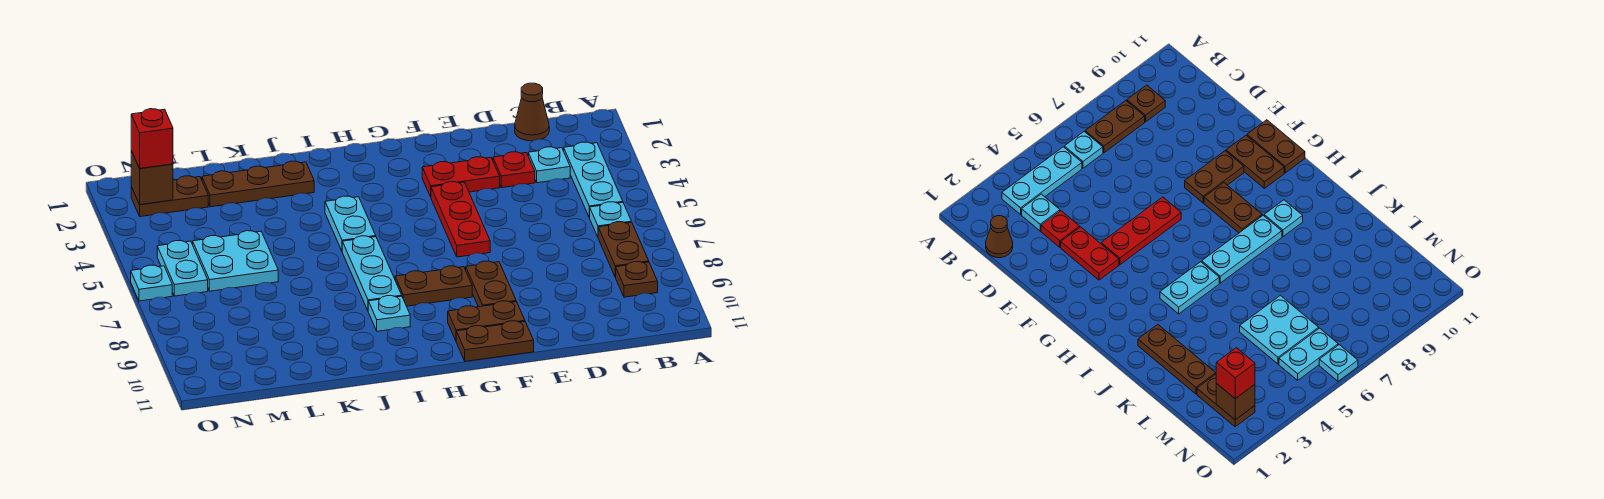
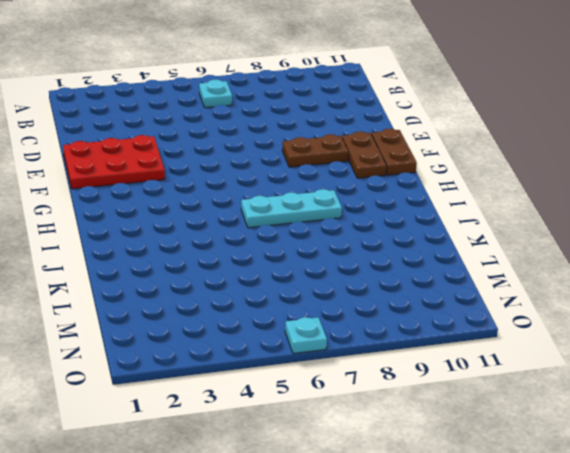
red plate E1:F3 level 1 -> red plate E3:F3 level 1
none -> cyan plate B3:B5 level 1
none -> brown plate B7:B8 level 1
none -> brown plate B9 level 1

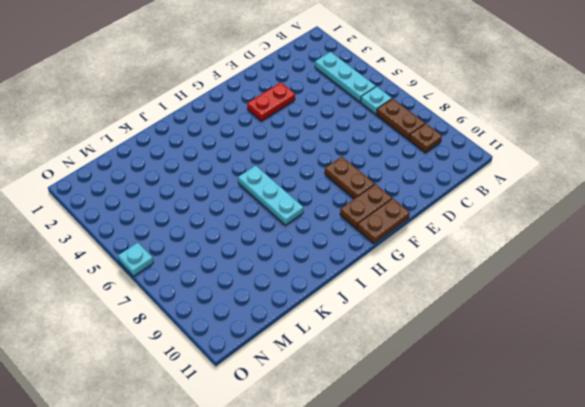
none -> brown cone C1 level 1
none -> cyan plate C3 level 1
none -> red plate D3 level 1

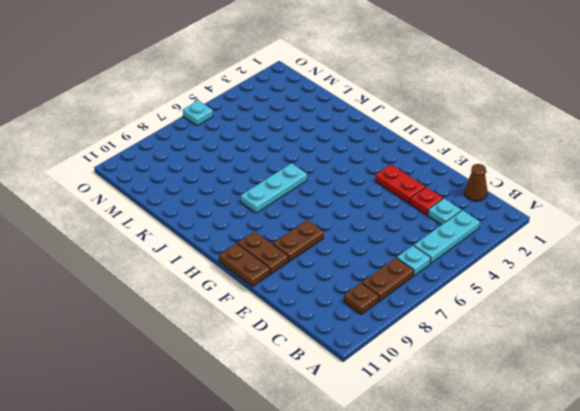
none -> red plate F4:F6 level 1
none -> brown plate G8:H8 level 1
none -> cyan plate I4:I5 level 1

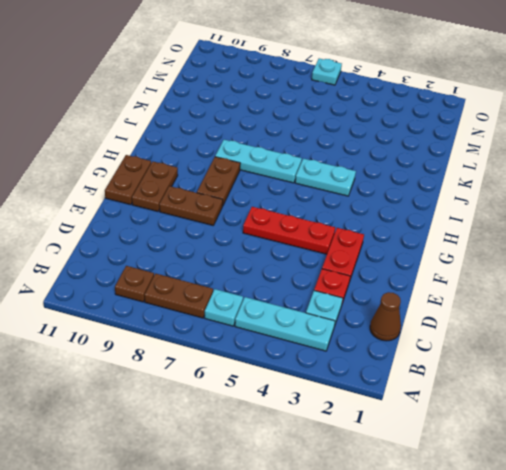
none -> cyan plate I9 level 1
none -> brown plate J2:L2 level 1
none -> cyan plate L5:M6 level 1

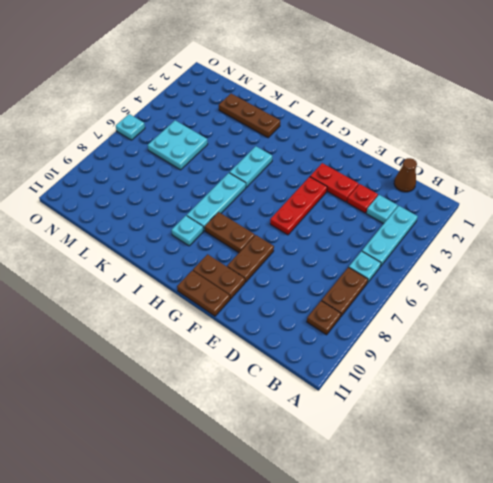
none -> brown plate M2:N2 level 1
none -> cyan plate N5:N6 level 1
none -> brown brick N2 level 2

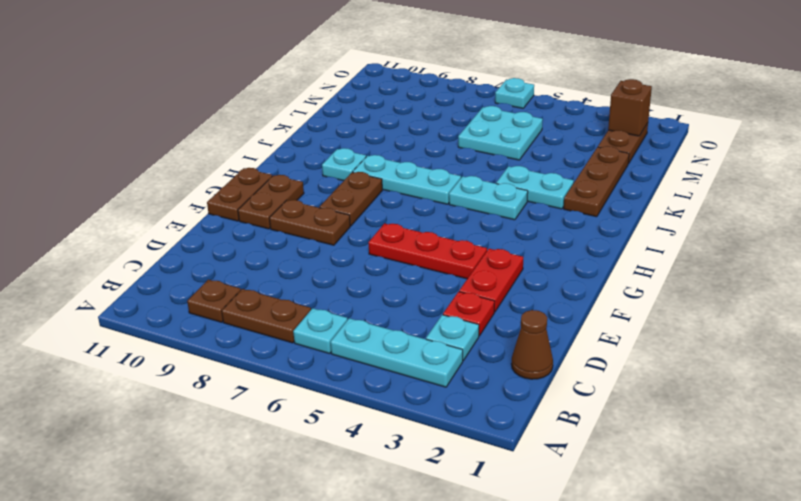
cyan plate J3:J4 level 1 -> cyan plate N5:N6 level 1
none -> red brick N2 level 3

